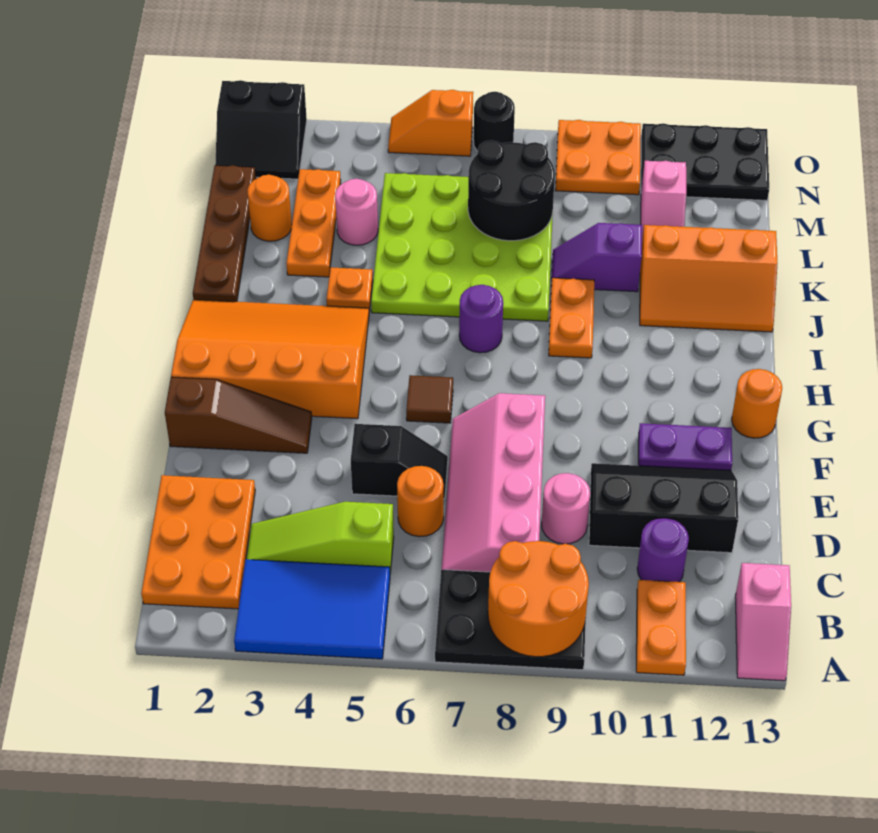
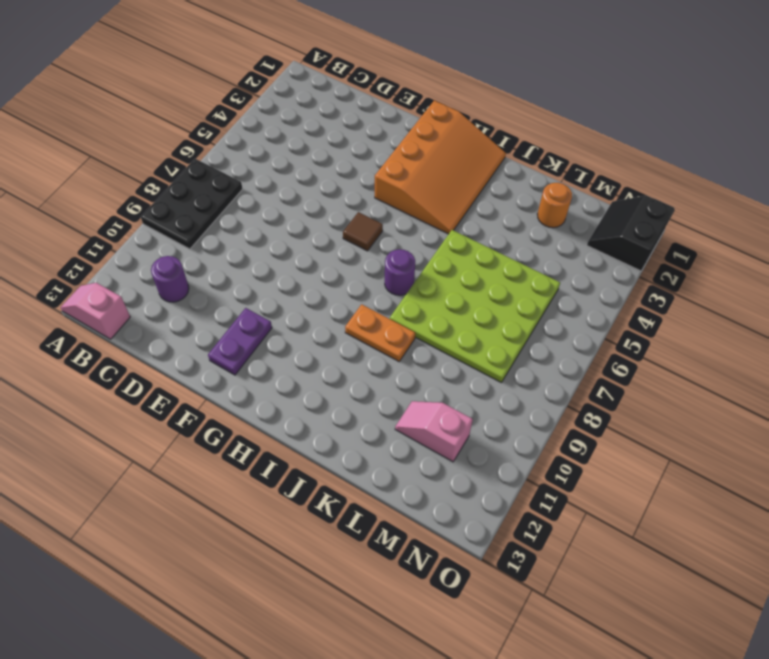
none -> blue tile A3:B5 level 1
none -> orange plate A11:B11 level 1
none -> orange plate B1:D2 level 1
none -> lime slope C3:C5 level 1 top 5

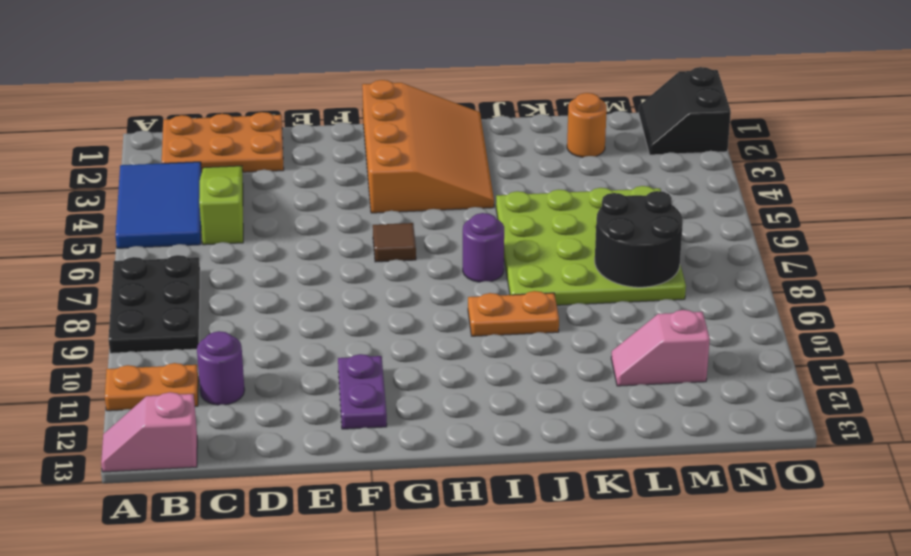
none -> pink slope C7:F8 level 1 top 8
none -> orange round brick D6 level 1
none -> pink round brick D9 level 1
none -> black slope D10:E12 level 1 top D

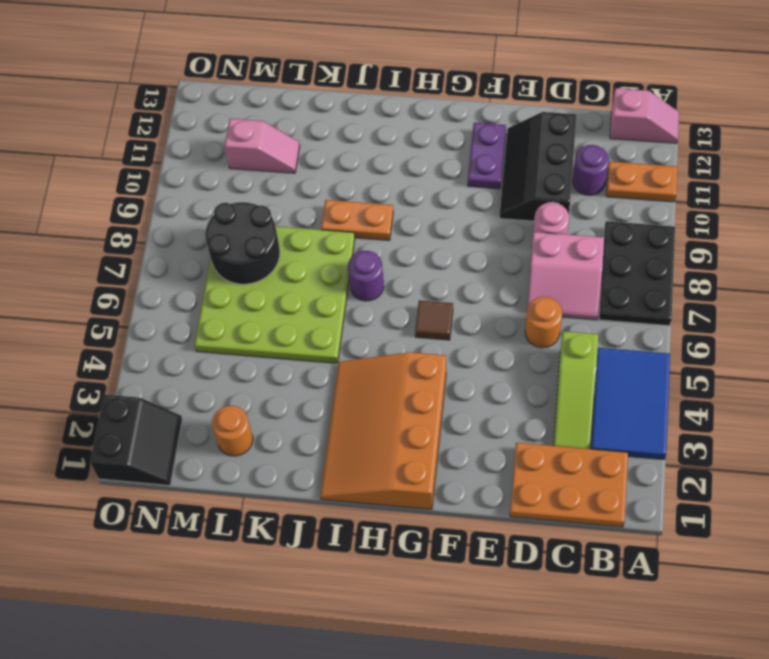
pink slope C7:D8 level 1 top 8 -> pink slope C7:F8 level 1 top 8
none -> black slope E5:E6 level 1 top 5
none -> brown slope F1:F3 level 1 top 1
none -> orange round brick G13 level 1
none -> brown plate J1:M1 level 1

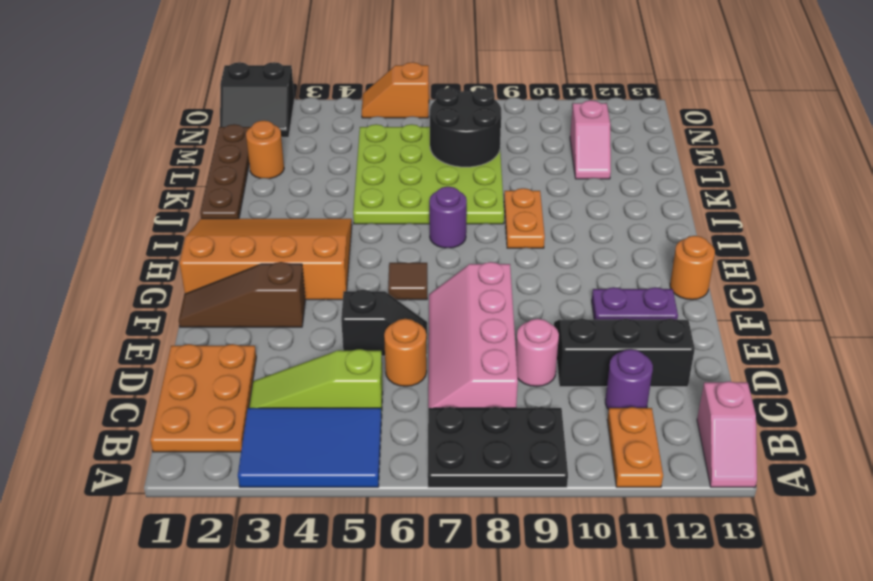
brown slope F1:F3 level 1 top 3 -> brown slope F1:F3 level 1 top 1
none -> orange plate J4 level 1
none -> orange slope J11:K13 level 1 top K
none -> orange plate K3:M3 level 1
none -> purple slope K9:K10 level 1 top 10

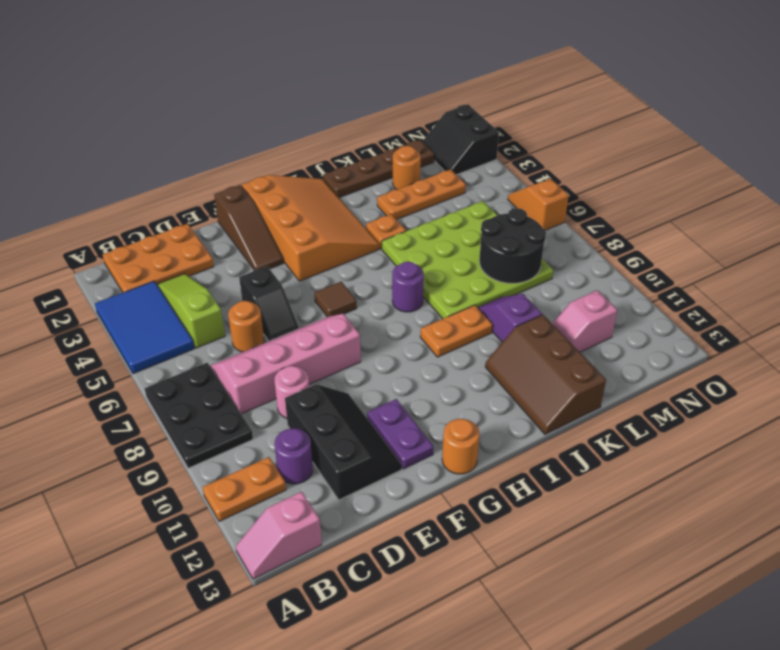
brown slope J11:K13 level 1 top K -> orange slope J11:K13 level 1 top K
none -> pink round brick L4 level 1
none -> orange plate N9:O10 level 1
none -> black plate N11:O13 level 1
none -> black round brick O7 level 1

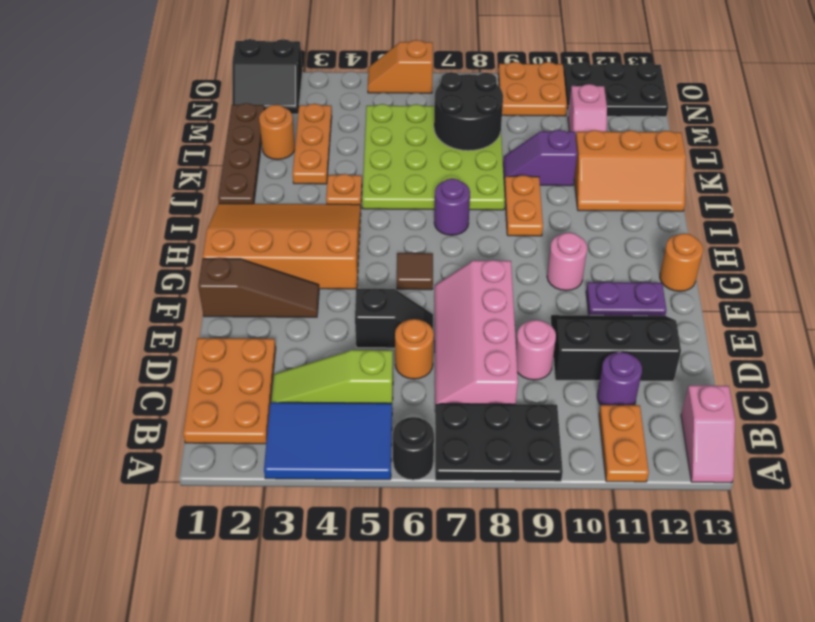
black round brick A6 level 1 -> black round brick O7 level 1
pink round brick G10 level 1 -> pink round brick L4 level 1
none -> orange round brick A8:B9 level 2

